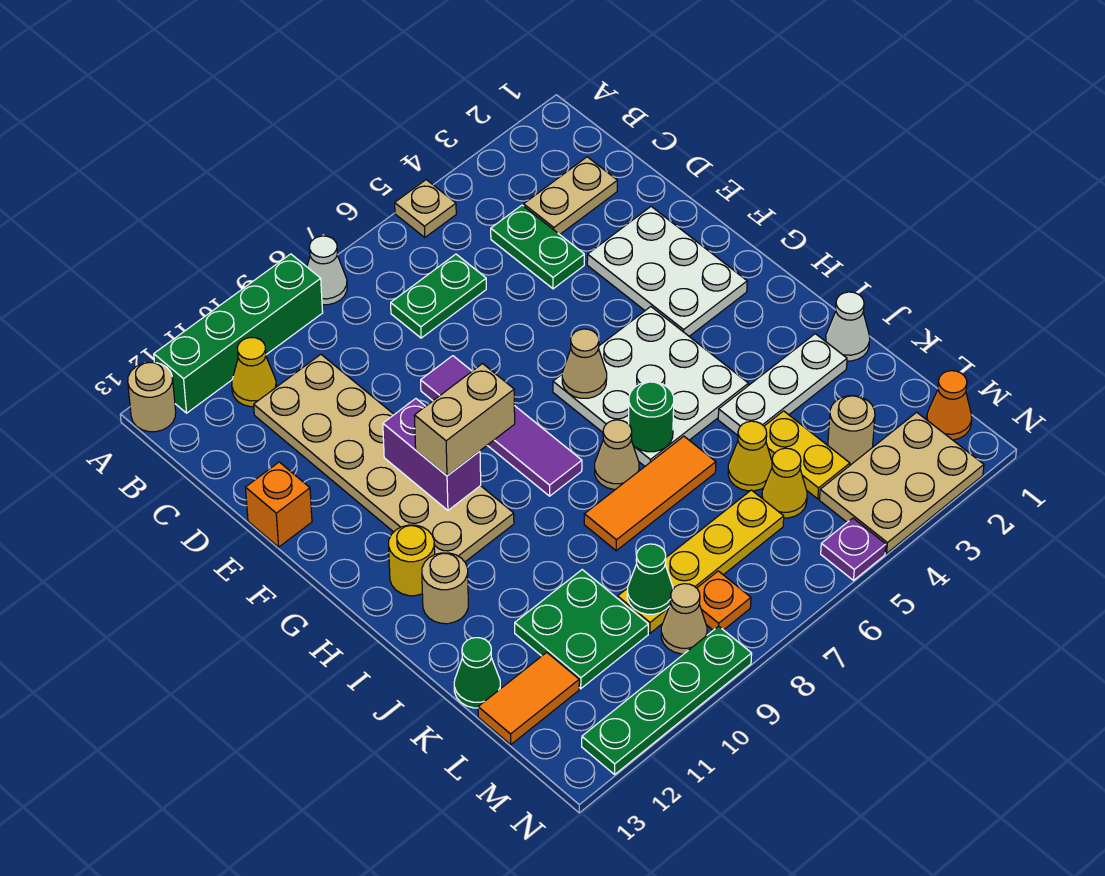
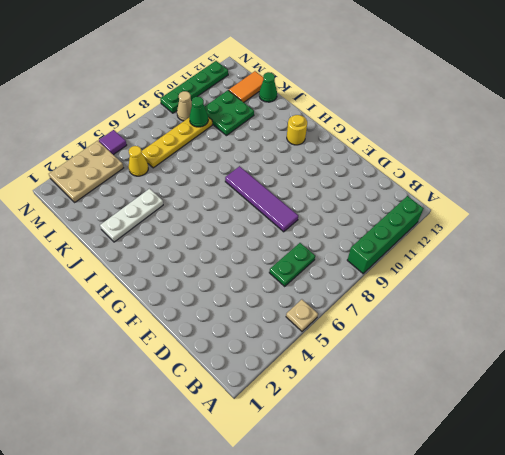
purple tile N5 level 1 -> purple plate N5 level 1
none -> white cone A8 level 1
none -> tan round brick A13 level 1
none -> yellow cone B11 level 1
none -> tan plate C2:C3 level 1

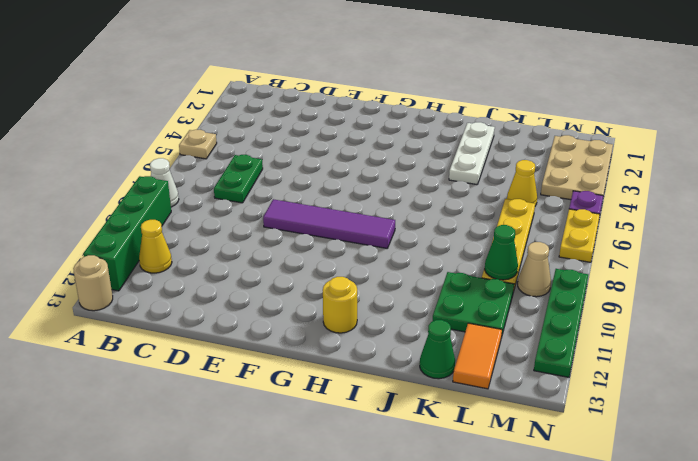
yellow plate N6:N7 level 1 -> yellow plate K4:L4 level 1
none -> tan plate C2:C3 level 1
none -> green plate C4:D4 level 1
none -> tan plate C10:H11 level 1
none -> white plate E2:G3 level 1

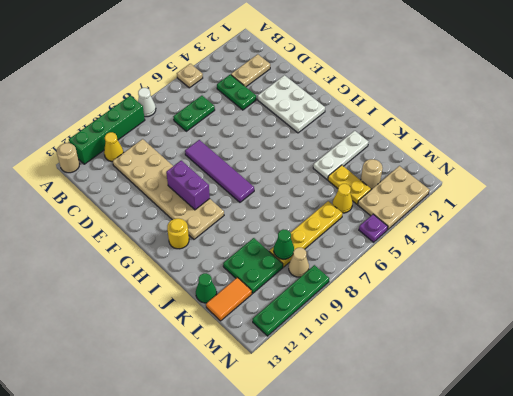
none -> orange brick E13 level 1
none -> white plate G4:I6 level 1
none -> tan cone I7 level 1
none -> tan round brick I12 level 1

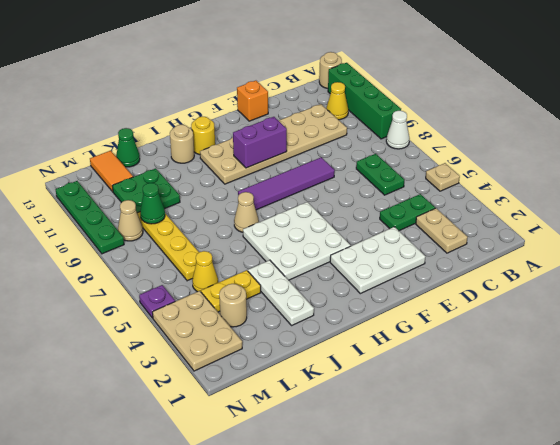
none -> white cone J1 level 1
none -> orange tile J6:J8 level 1
none -> yellow cone K5 level 1
none -> orange cone M1 level 1

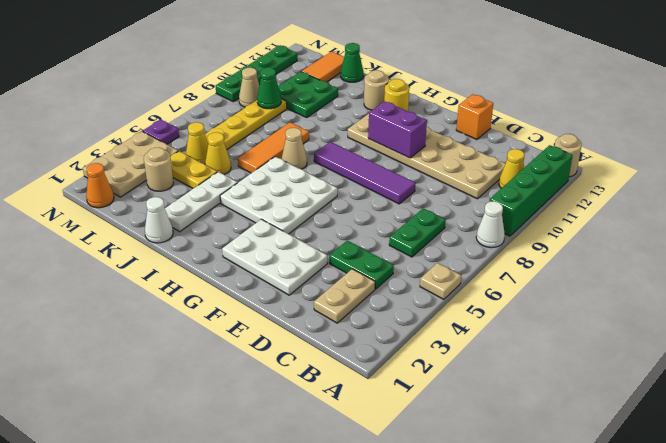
none -> orange plate M8 level 1
none -> tan cone G6 level 2
none -> green round brick I6 level 2
none -> tan brick G9:G10 level 3

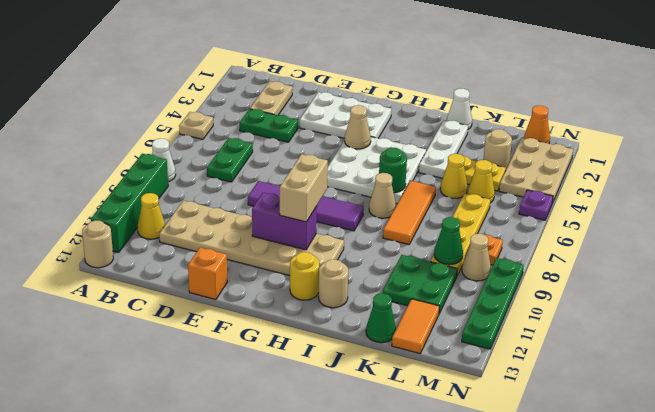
tan cone G4 level 2 -> tan cone G6 level 2

